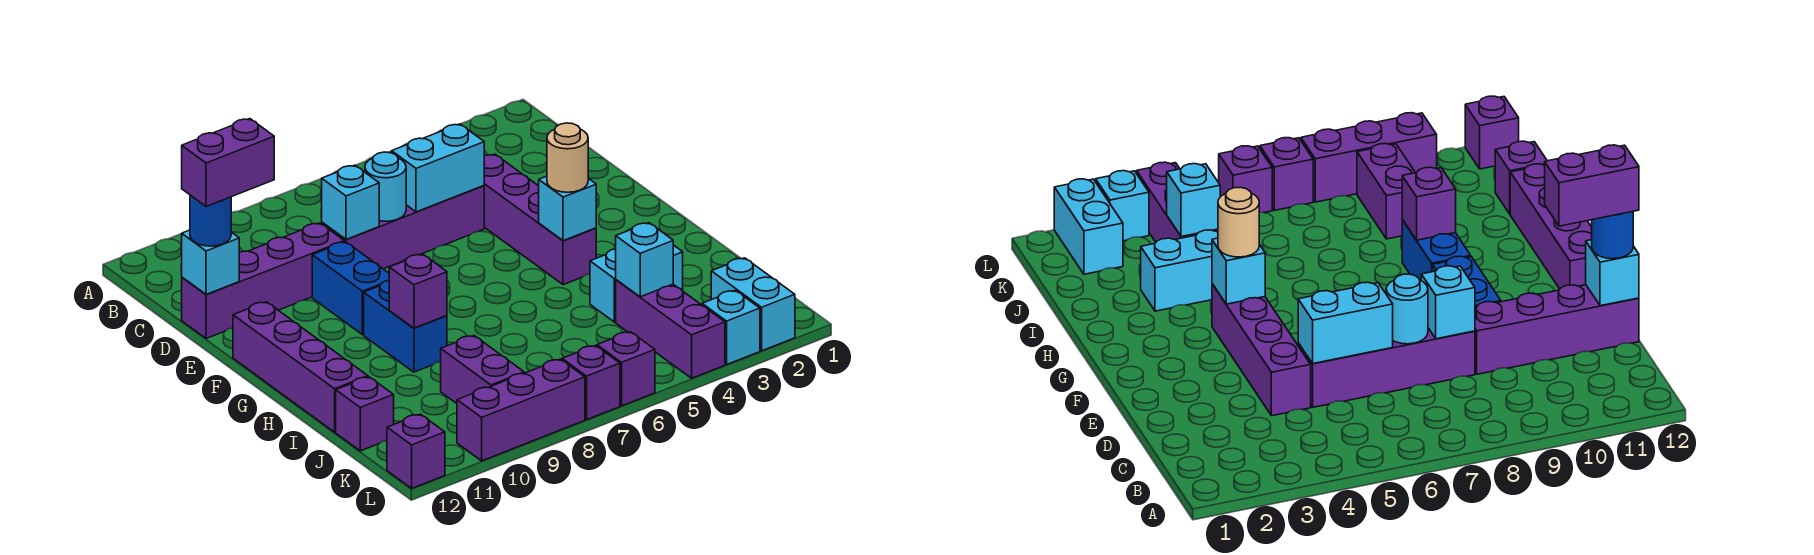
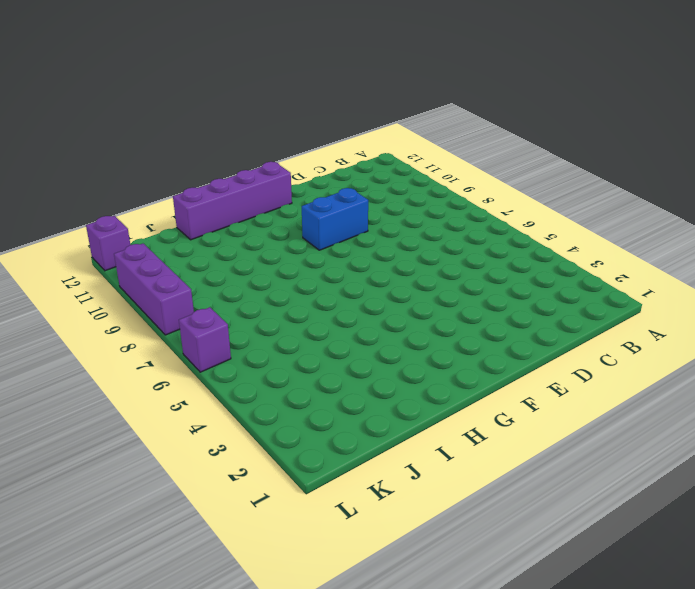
none -> purple brick D4:G4 level 1
none -> purple brick D5:D8 level 1
none -> purple brick D9:D12 level 1

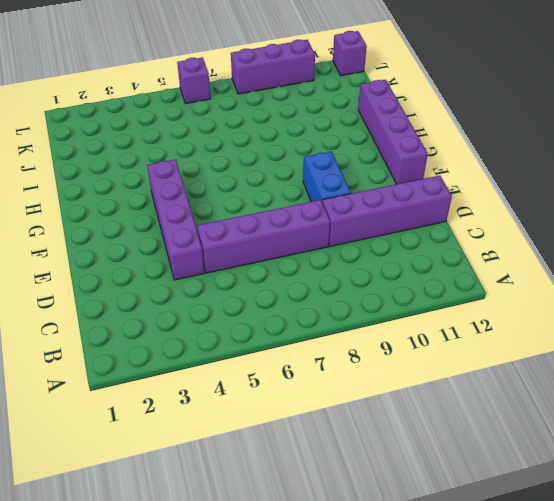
none -> blue brick G9:H9 level 1
none -> cyan brick I3:I4 level 1
none -> purple brick J4:L4 level 1

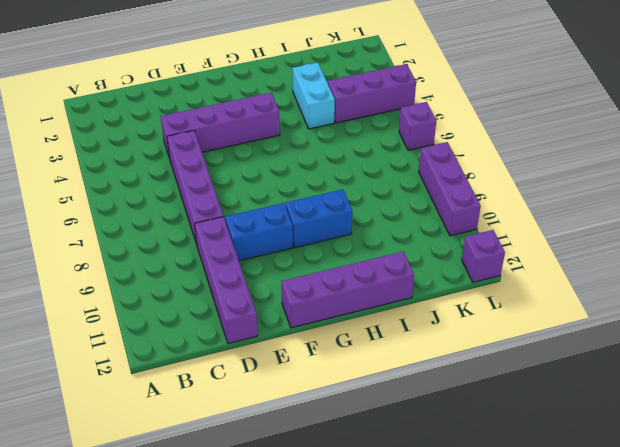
none -> purple brick J9:K9 level 1
none -> purple brick J12 level 1
none -> cyan brick K2:L2 level 1

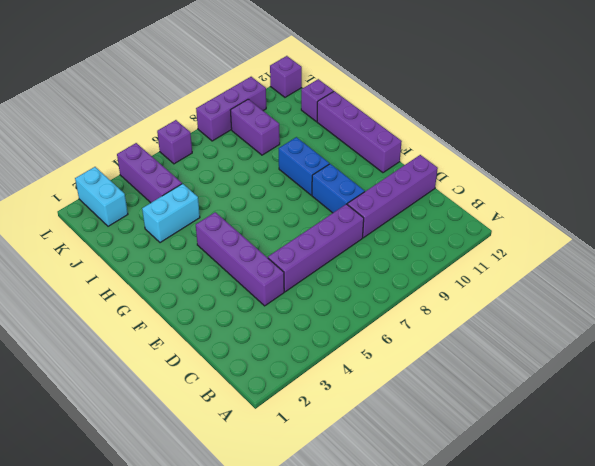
none -> cyan brick L3 level 1
none -> purple brick L7 level 1
none -> cyan brick D5:D6 level 2

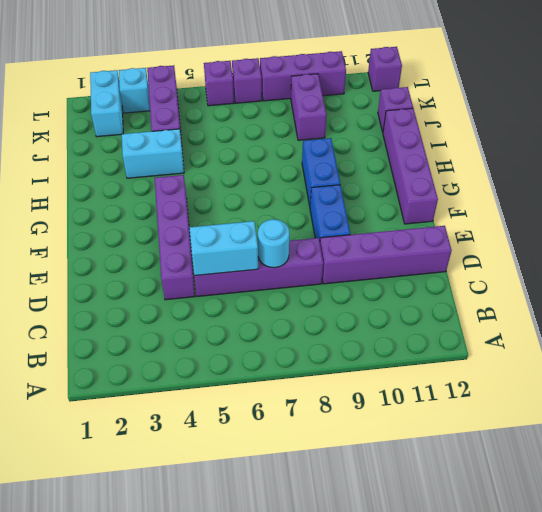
none -> cyan brick D8 level 2
none -> cyan brick D12 level 2
none -> cyan brick G4 level 2

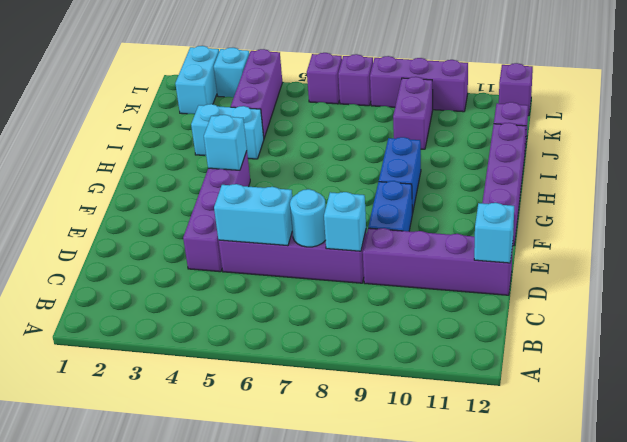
none -> purple brick H9 level 2
none -> cyan brick J4 level 2
none -> blue round brick D12 level 3

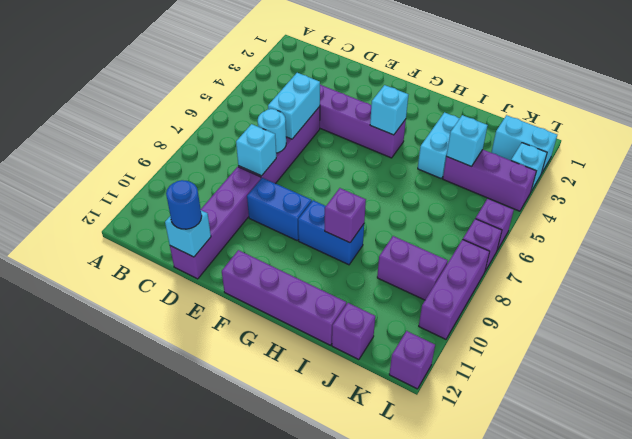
none -> tan round brick G4 level 3
none -> purple brick D11:D12 level 4

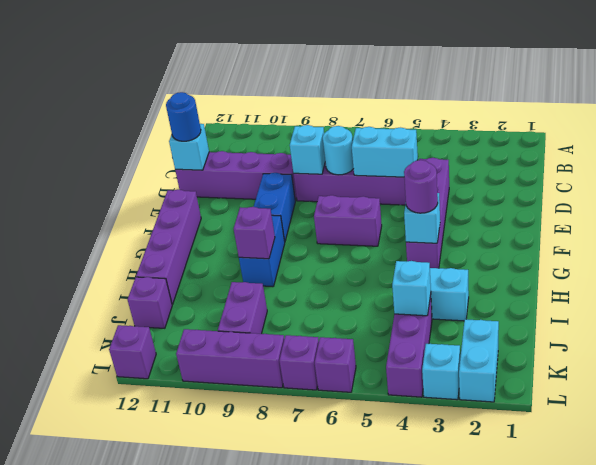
purple brick F6:F7 level 1 -> purple brick D11:D12 level 4
purple round brick G4 level 3 -> tan round brick G4 level 3

